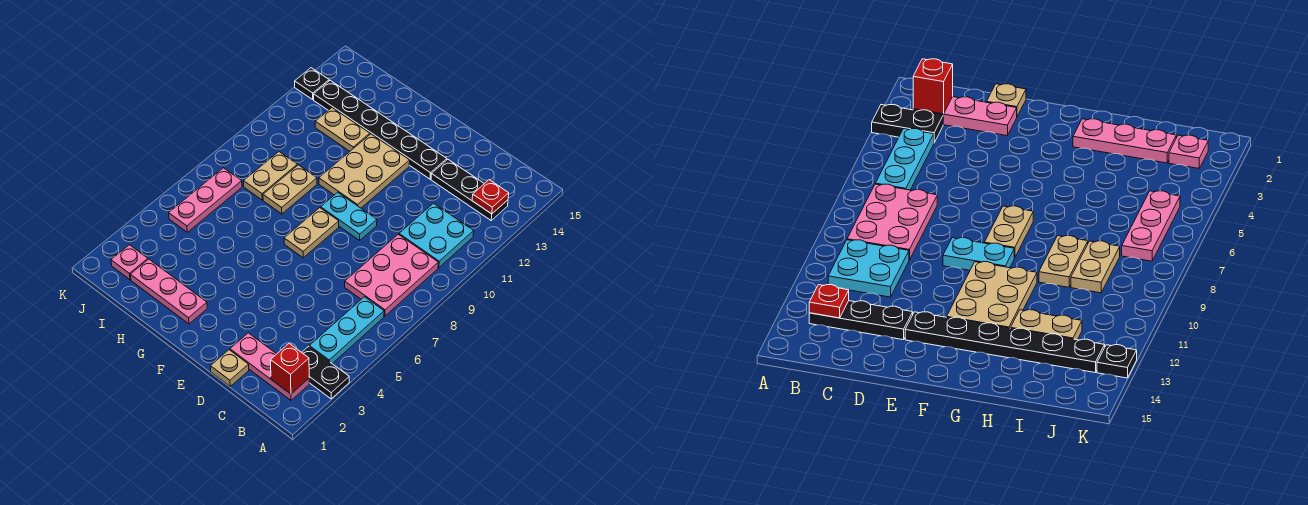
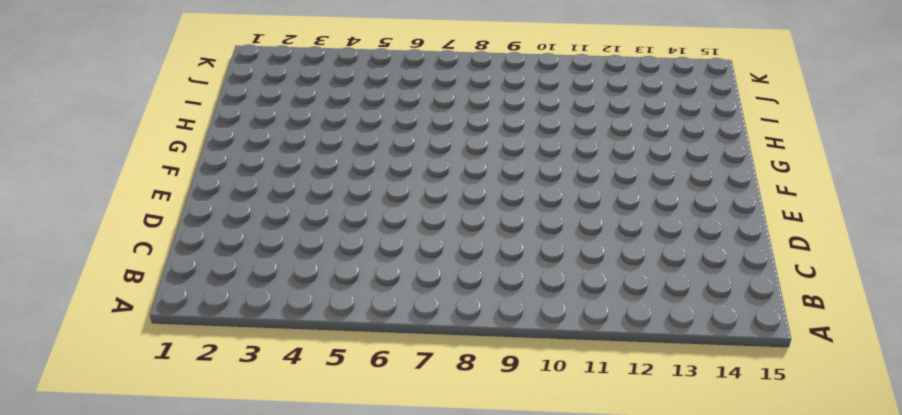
none -> black plate A3:B3 level 1
none -> pink plate B2:D2 level 1
none -> cyan plate B4:B6 level 1

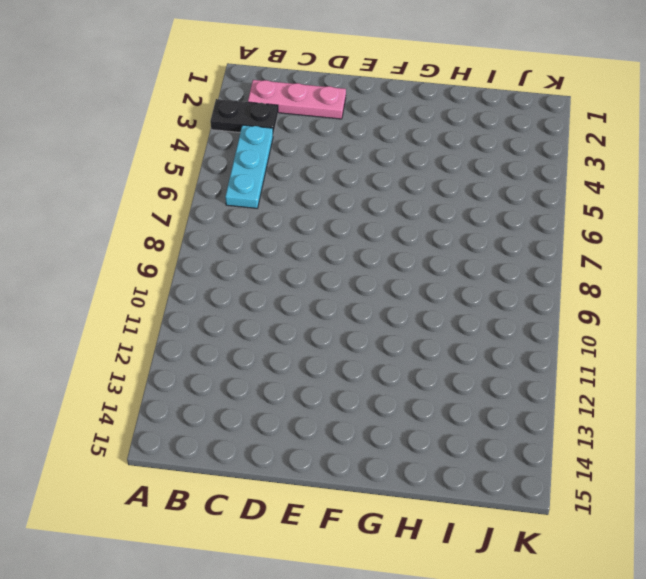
none -> pink plate B7:C9 level 1
none -> cyan plate B10:C11 level 1
none -> black plate B13:D13 level 1

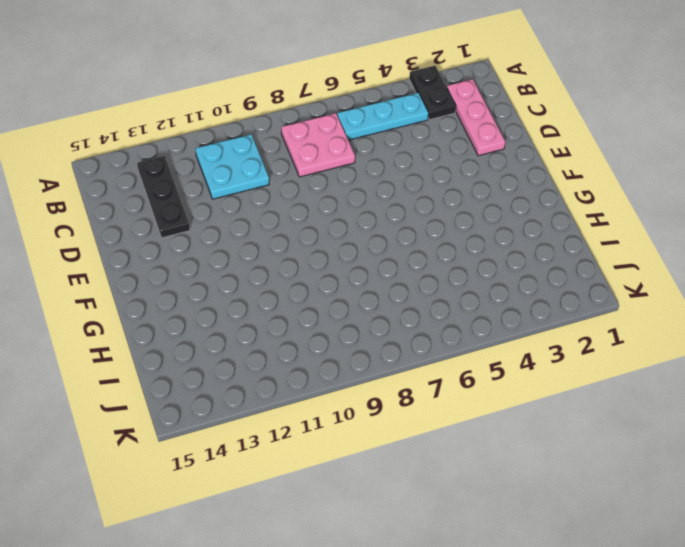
pink plate B7:C8 level 1 -> pink plate B7:C9 level 1
none -> tan plate D1 level 1
none -> cyan plate E9:F9 level 1
none -> black plate E13:J13 level 1

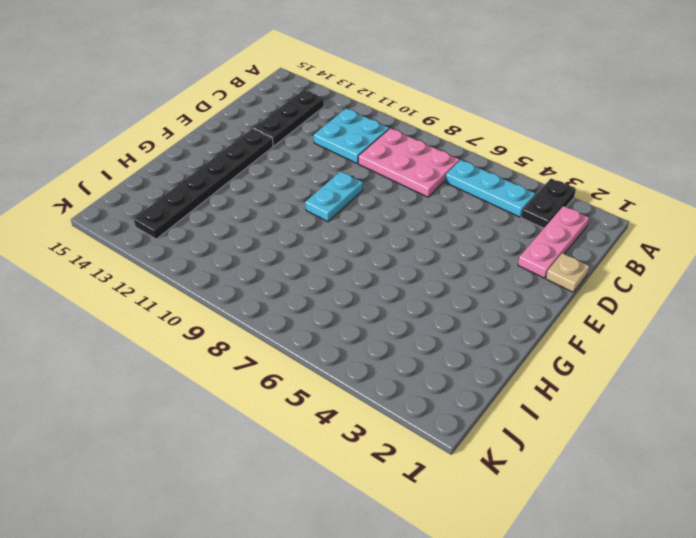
none -> tan plate F7:F8 level 1
none -> tan plate F10:G12 level 1
none -> pink plate G2:I2 level 1

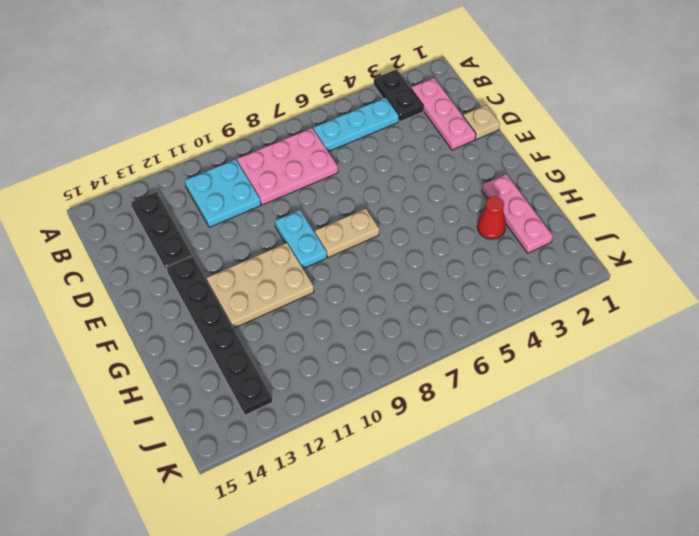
red cone H3 level 1 -> none
none -> tan plate H8:H9 level 1
none -> tan plate H12:I12 level 1
none -> tan plate I8:I9 level 1

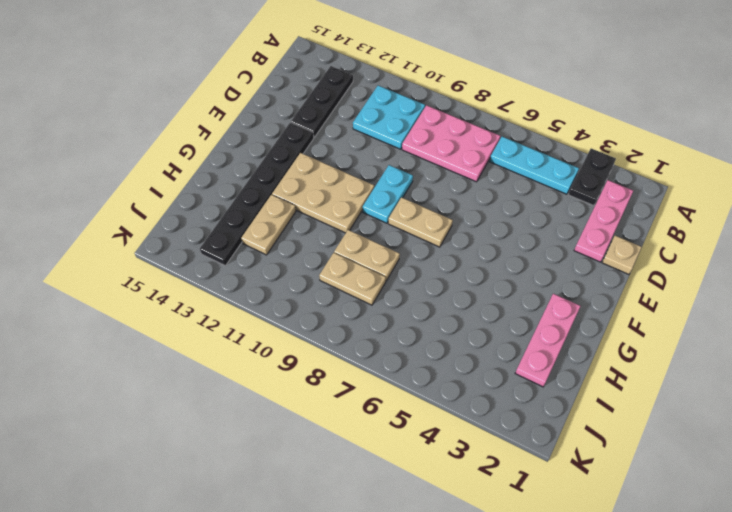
none -> pink plate J2 level 1
none -> pink plate J5:J7 level 1
none -> black plate K13 level 1

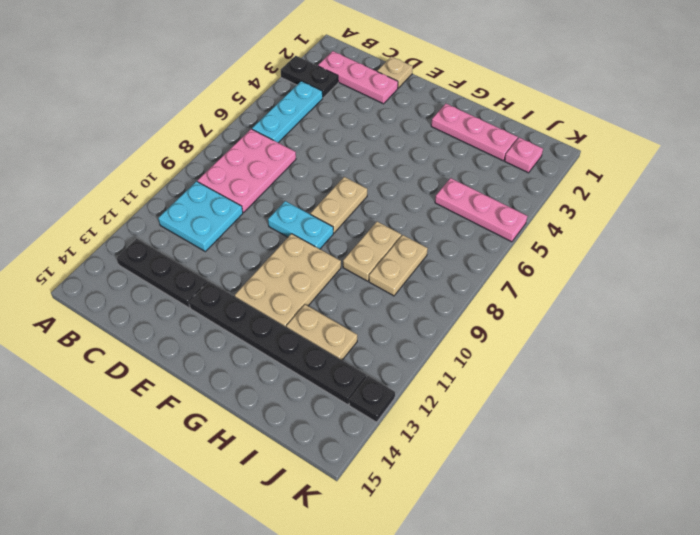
pink plate I5:K5 level 1 -> pink plate J5:J7 level 1
none -> red brick B2 level 2
none -> red plate B13 level 2

